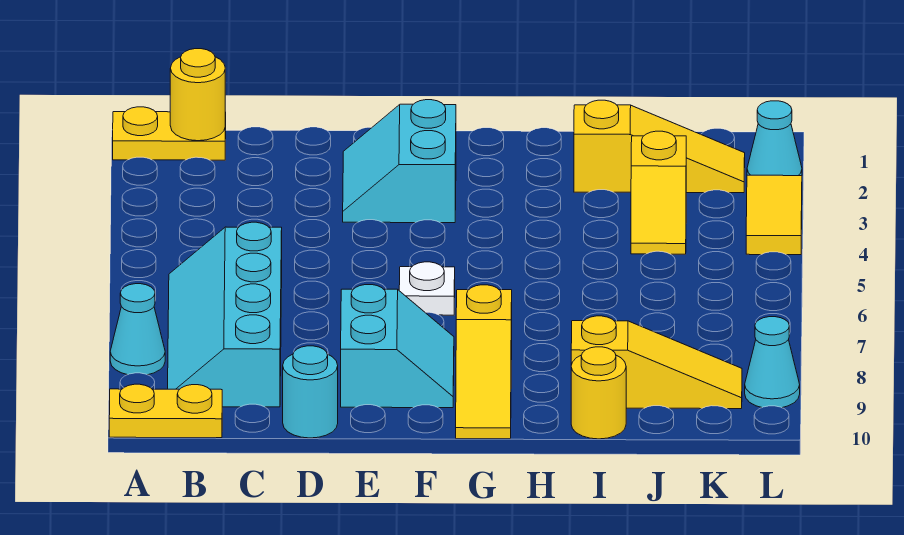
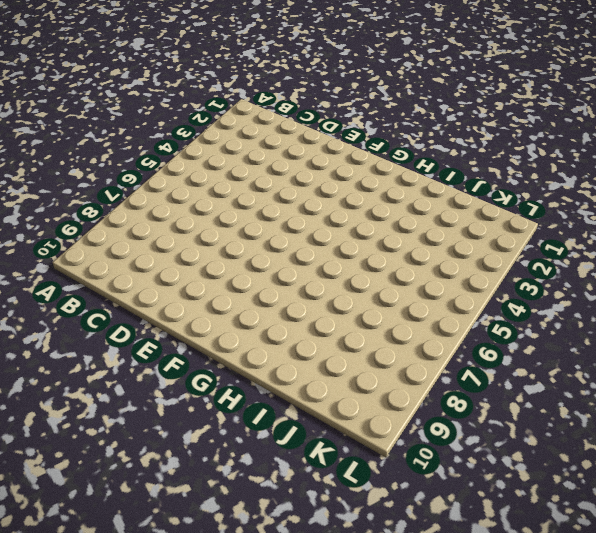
none -> yellow plate A1:B1 level 1
none -> cyan cone A8 level 1
none -> yellow plate A10:B10 level 1

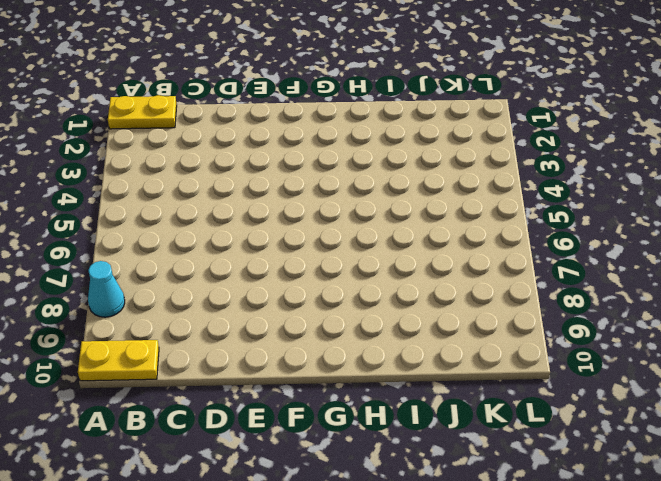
none -> cyan slope B6:C9 level 1 top C
none -> cyan round brick D10 level 1
none -> cyan slope E2:F3 level 1 top F

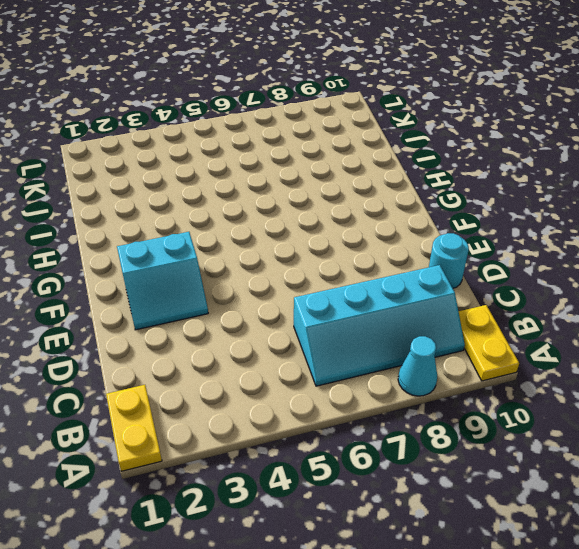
none -> cyan slope E8:F9 level 1 top E
none -> white plate F6 level 1
none -> yellow slope G8:G10 level 1 top 8

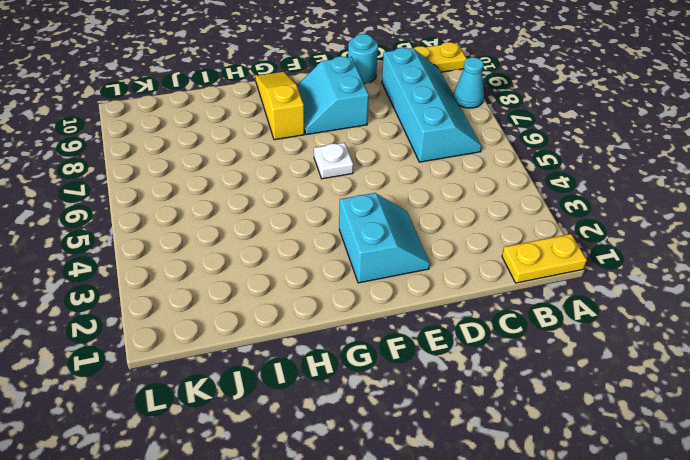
none -> yellow slope I2:K2 level 1 top I
none -> yellow slope I9:K9 level 1 top I
none -> yellow round brick I10 level 1

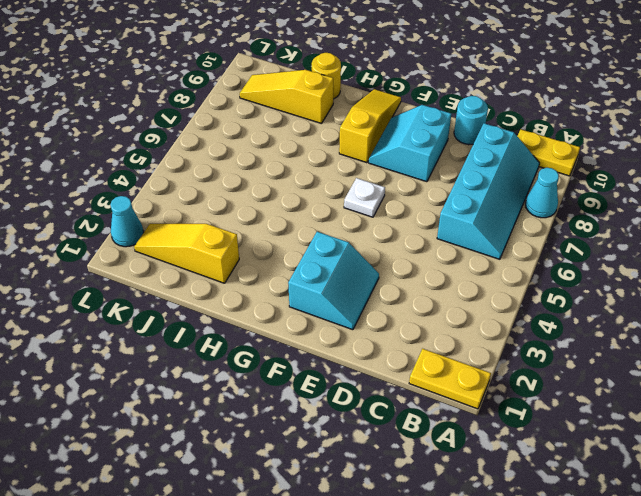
none -> yellow slope J3:J4 level 1 top 3
none -> yellow tile L3:L4 level 1
none -> cyan cone L9 level 1

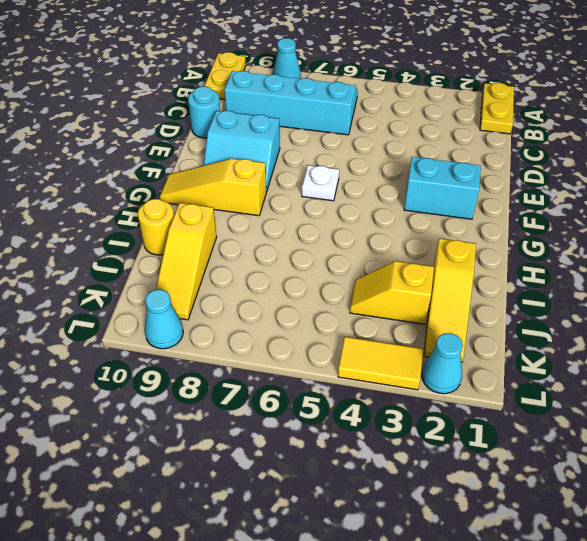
none -> yellow round brick B1 level 2

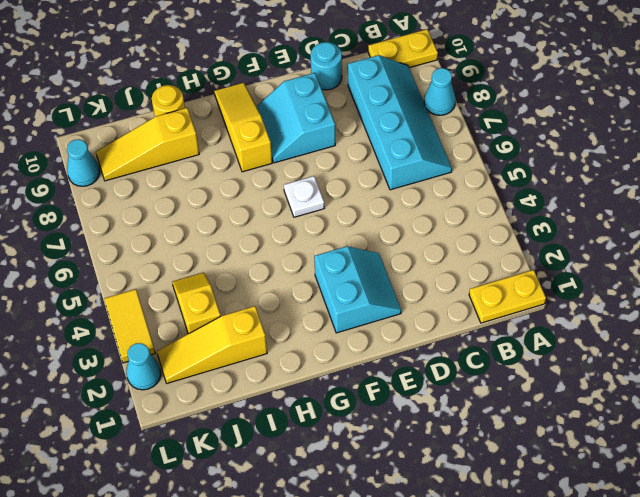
none -> yellow round brick B1 level 2

